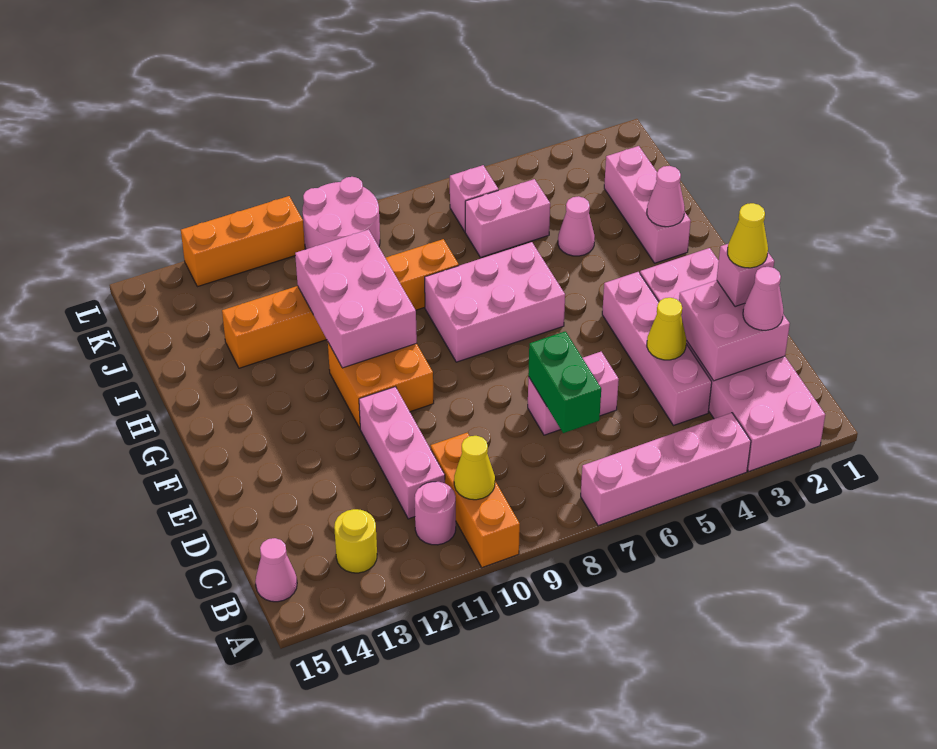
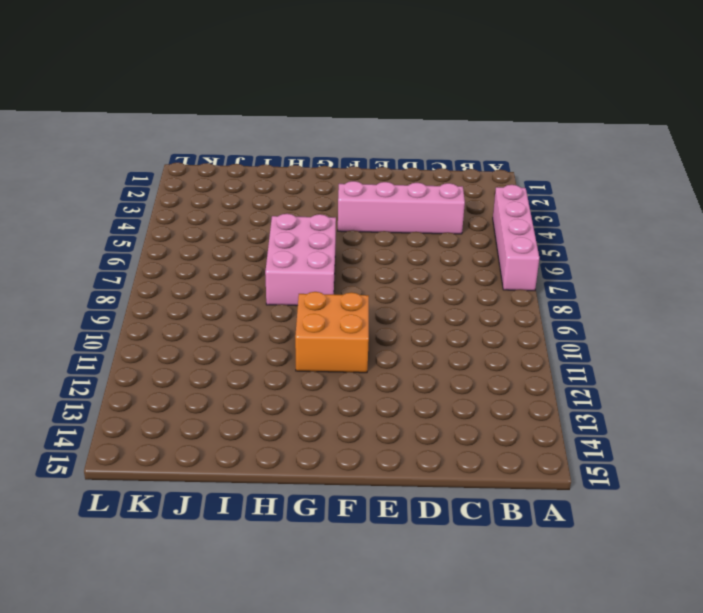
none -> pink brick A2:F3 level 1
none -> orange brick A10:C10 level 1
none -> pink round brick B11 level 1

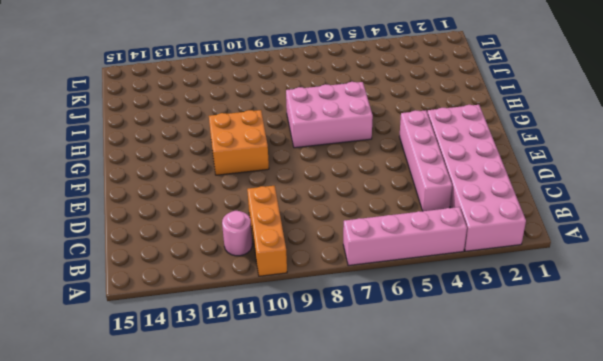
none -> yellow round brick B13 level 1
none -> pink cone B15 level 1
none -> pink brick C11:E11 level 1

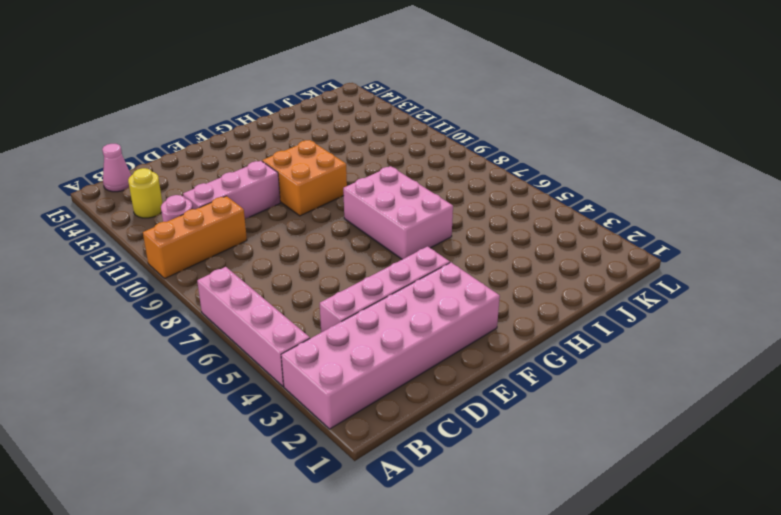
none -> pink brick D6:D7 level 1
none -> pink brick H2:J2 level 1
none -> pink cone I4 level 1

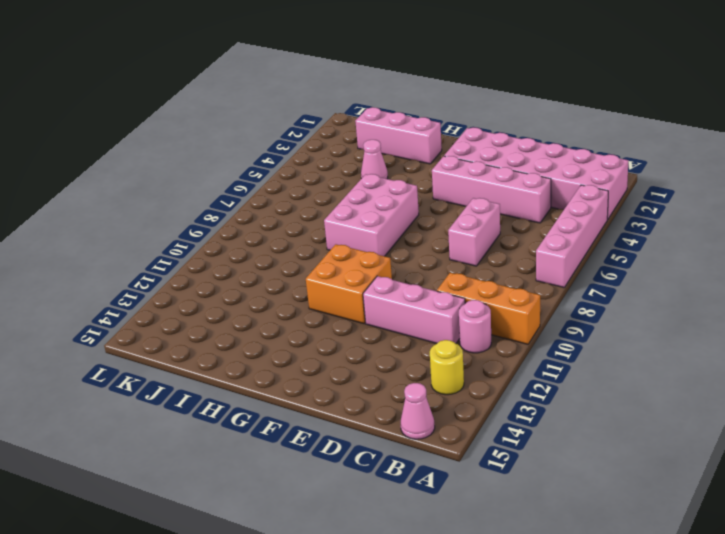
none -> orange brick I8:I13 level 1
none -> pink brick J5:J6 level 1
none -> pink brick K6 level 1

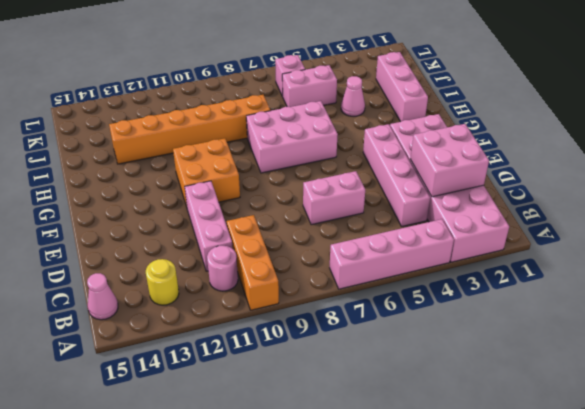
none -> pink round brick K9:L10 level 1
none -> orange brick L11:L13 level 1
none -> yellow cone B10 level 2

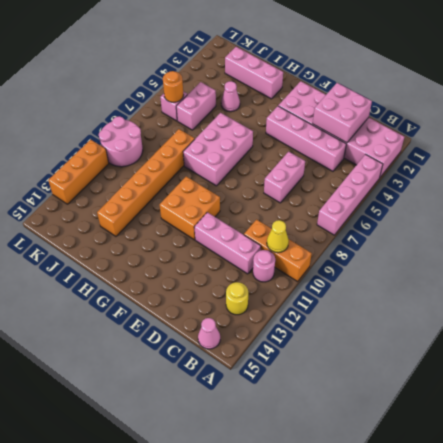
orange round brick K6 level 2 -> none
none -> green brick C7:D7 level 2
none -> yellow cone D4 level 2
none -> pink brick G10:I11 level 2

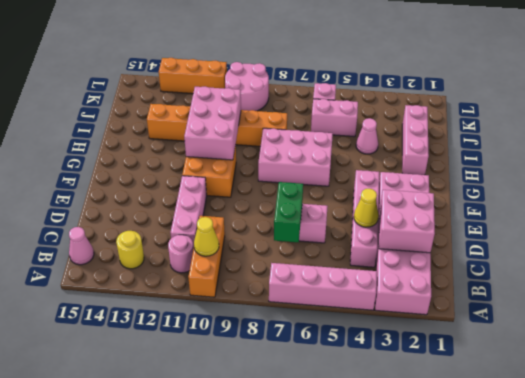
none -> pink cone H2 level 2
none -> pink cone C2 level 3
none -> pink brick D2 level 3

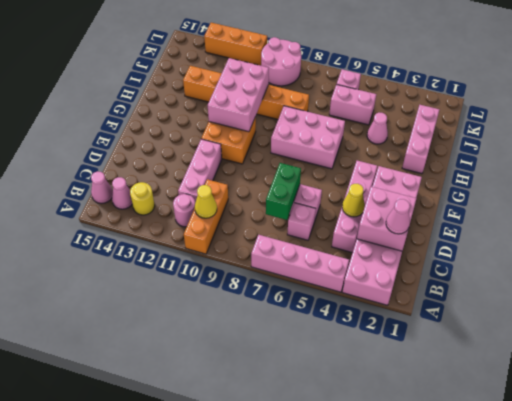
pink cone B14 level 1 -> pink cone H2 level 2
pink brick C6 level 1 -> pink brick D2 level 3
none -> yellow cone D2 level 4

